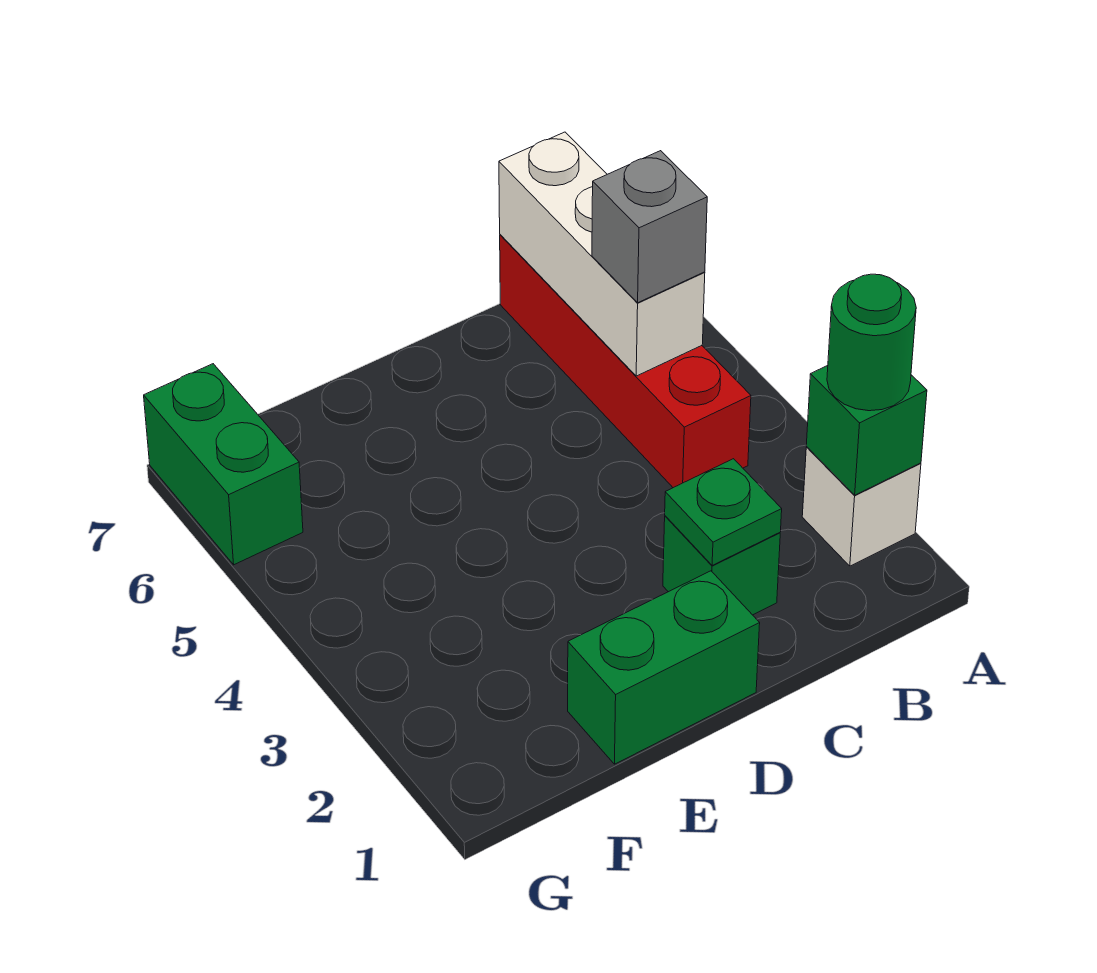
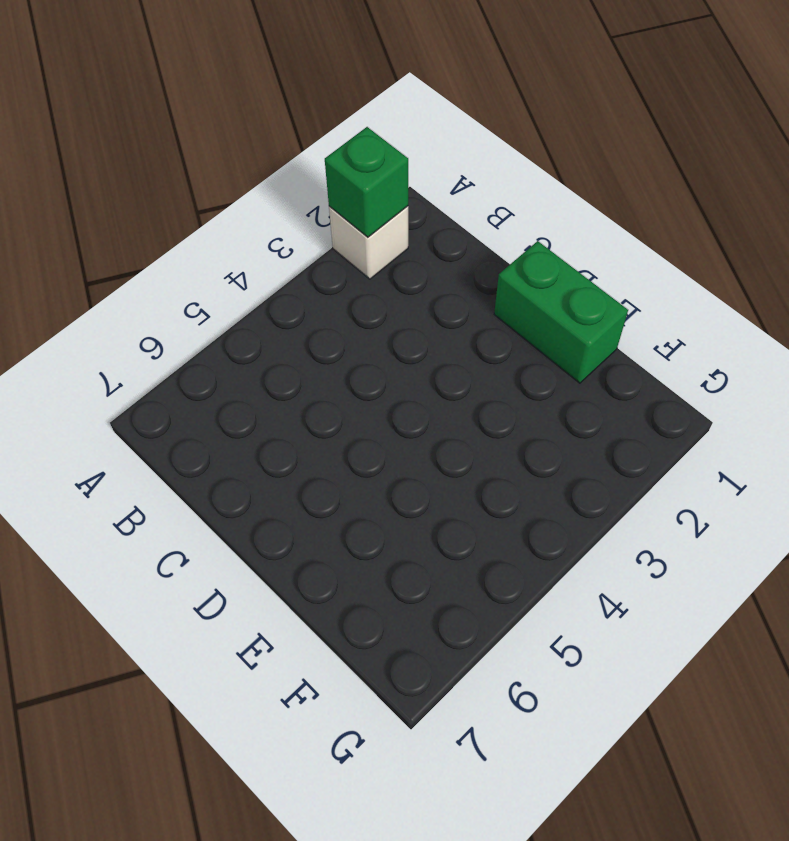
none -> red brick B4:B7 level 1
none -> green brick C2 level 1

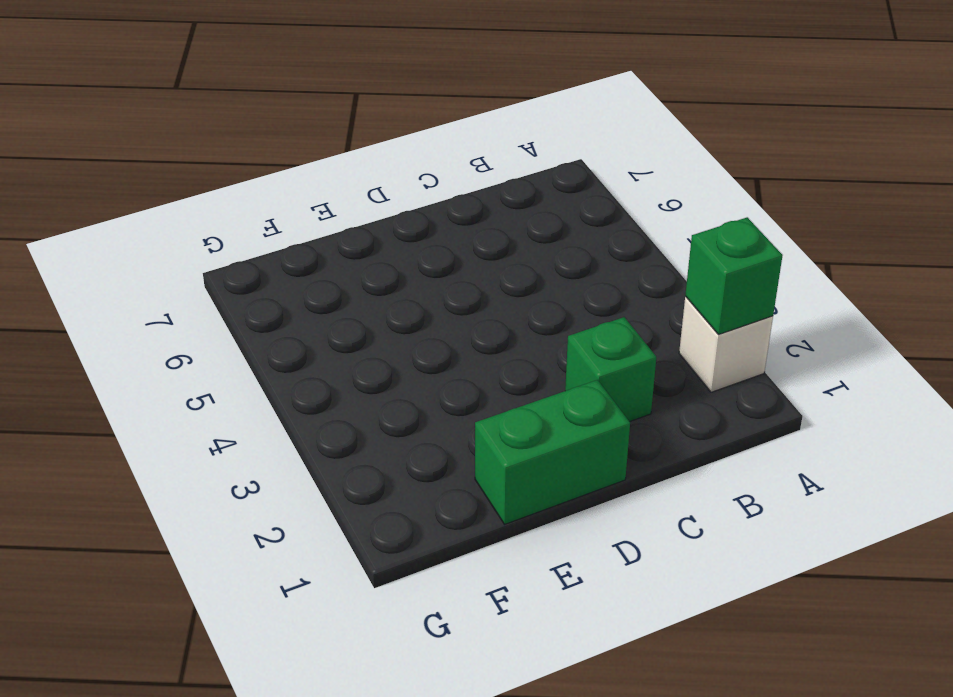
none -> red brick B4:B7 level 1
none -> green brick G6:G7 level 1

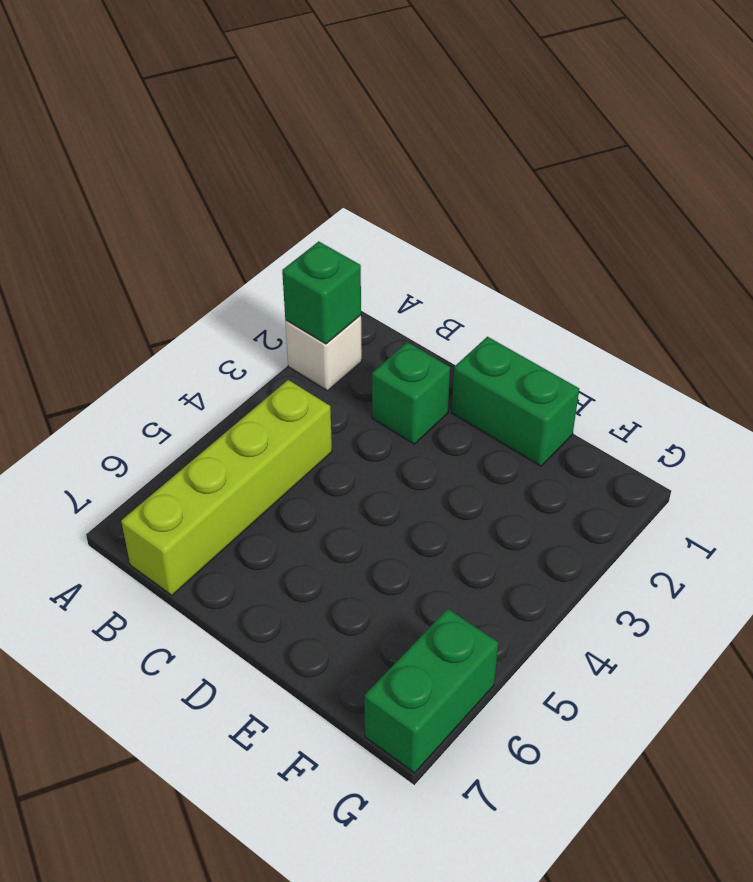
lime brick B4:B7 level 1 -> red brick B4:B7 level 1
none -> white brick B5:B7 level 2
none -> green plate C2 level 2

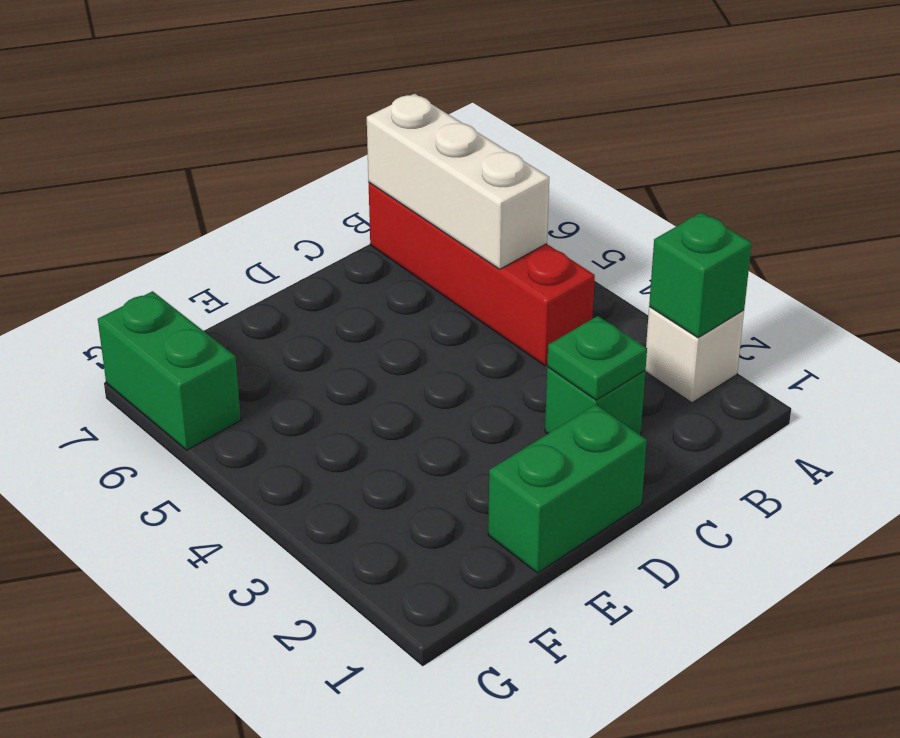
none -> green round brick A2 level 3
none -> grey brick B5 level 3

